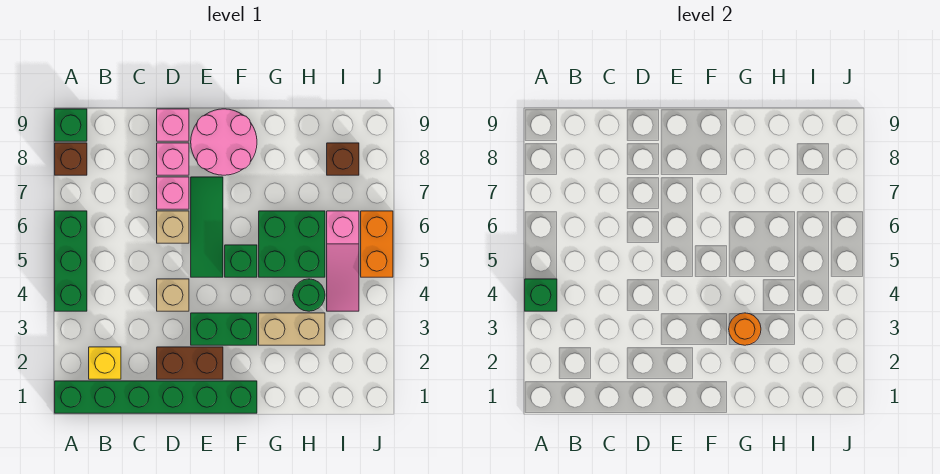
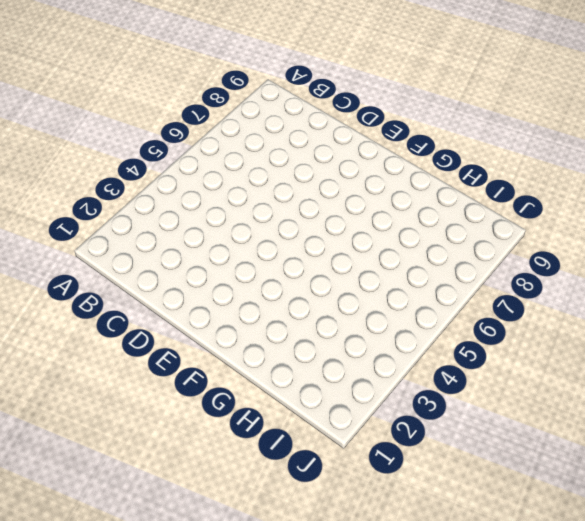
none -> green brick A1:F1 level 1
none -> green brick A4:A6 level 1
none -> brown brick A8 level 1

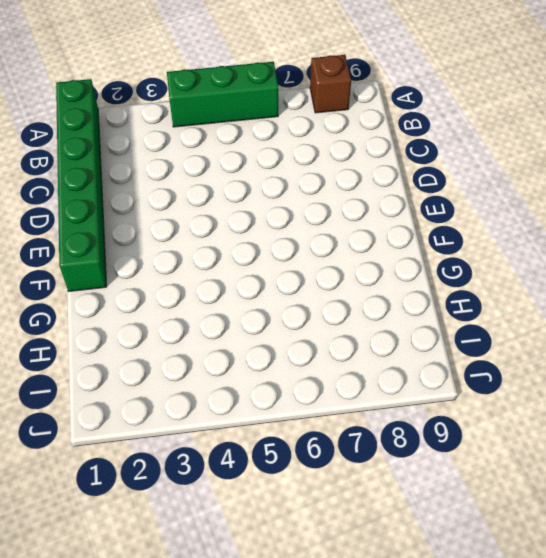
none -> green brick A9 level 1
none -> yellow brick B2 level 1
none -> brown brick D2:E2 level 1

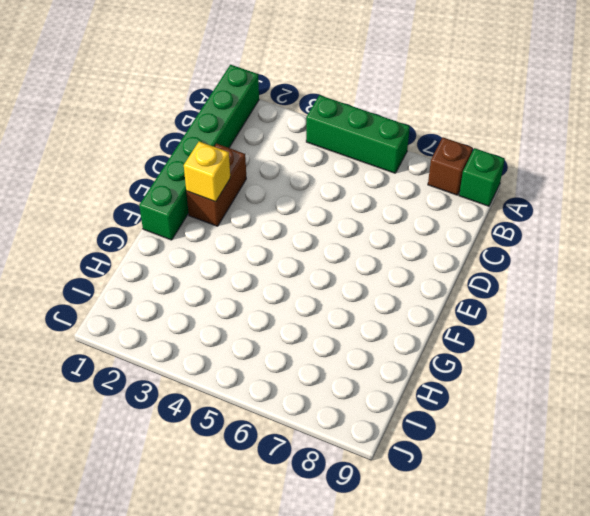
yellow brick E2 level 2 -> yellow brick B2 level 1
none -> tan brick D4 level 1
none -> tan brick D6 level 1
none -> pink brick D7 level 1

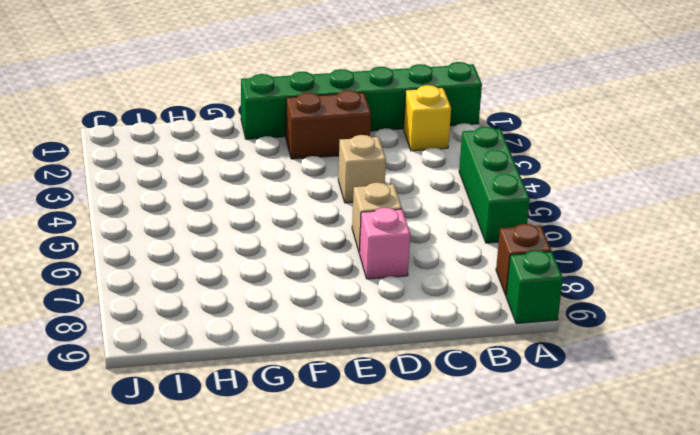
none -> pink brick D8 level 1
none -> pink brick D9 level 1
none -> green brick E3:F3 level 1

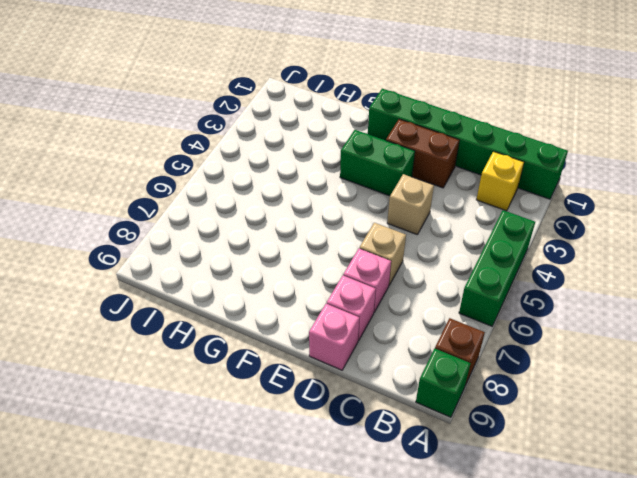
none -> green tile E5:E7 level 1
none -> pink round brick E8:F9 level 1
none -> green brick F5 level 1

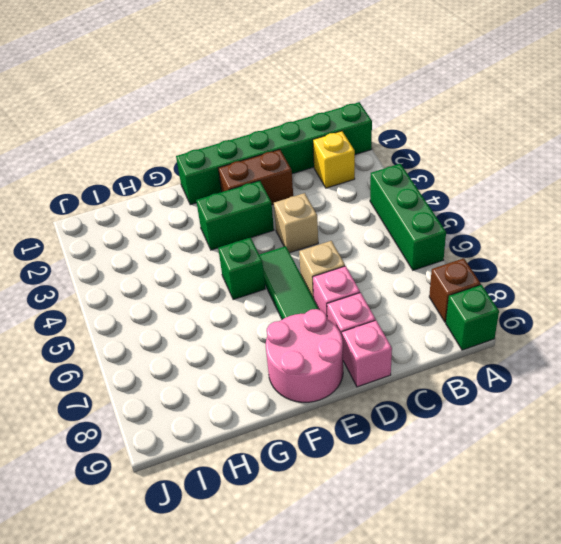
none -> tan brick G3:H3 level 1
none -> green brick G5:H6 level 1
none -> green round brick H4 level 1

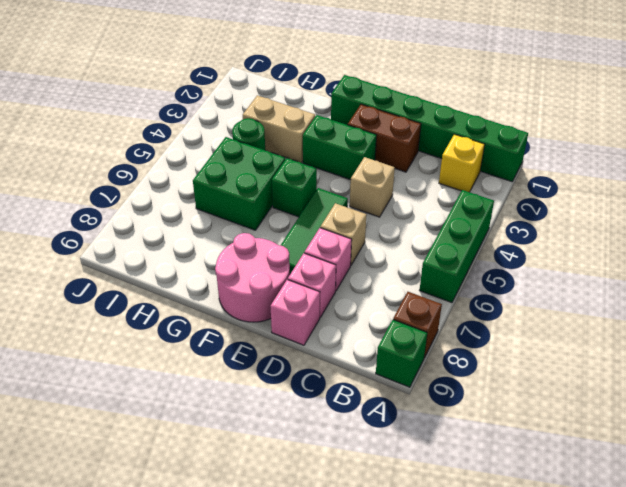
none -> pink slope I4:I6 level 1 top 6
none -> brown brick I8 level 1
none -> orange brick J5:J6 level 1

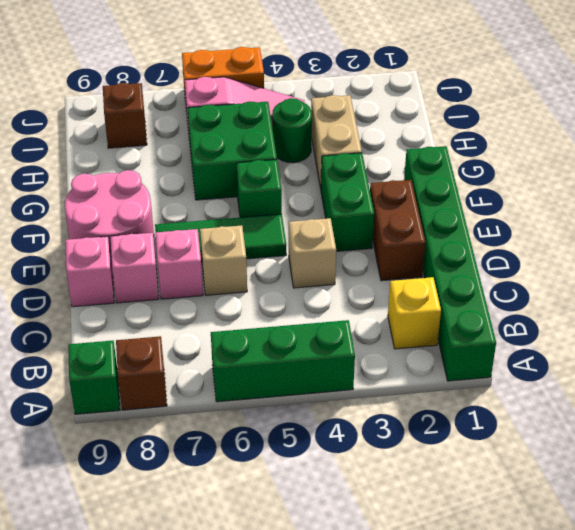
none -> green brick A4 level 2
none -> orange round brick G3 level 2

